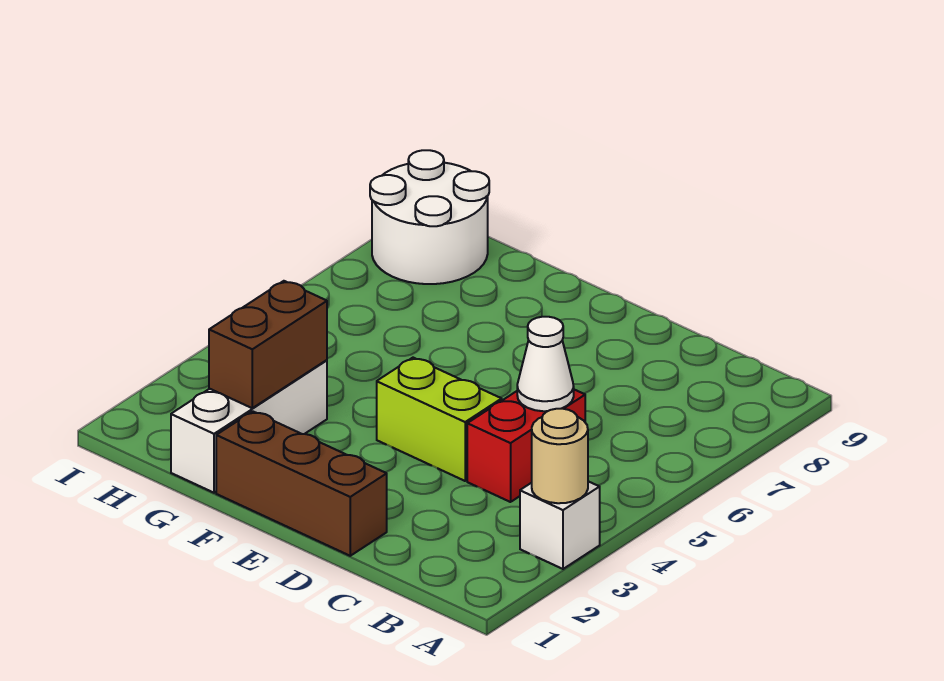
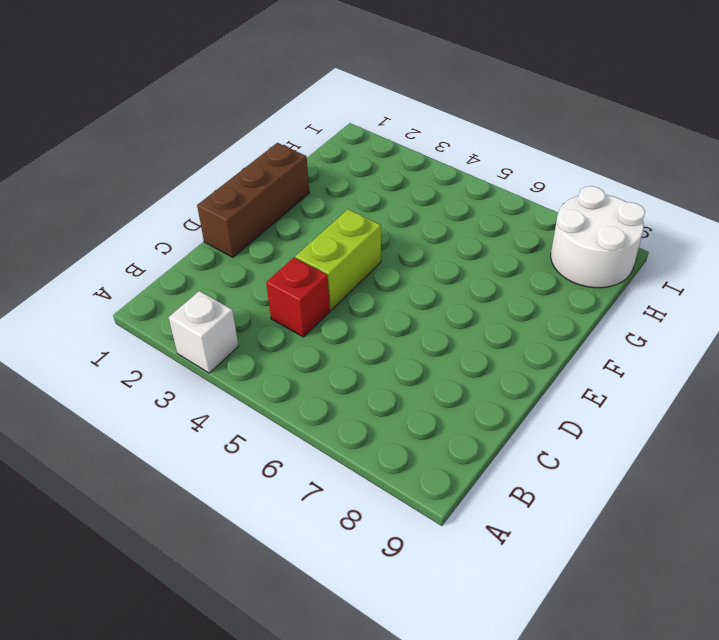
red brick C4 level 1 -> red brick C4:C5 level 1
none -> white brick G1:G3 level 1
none -> tan round brick A3 level 2

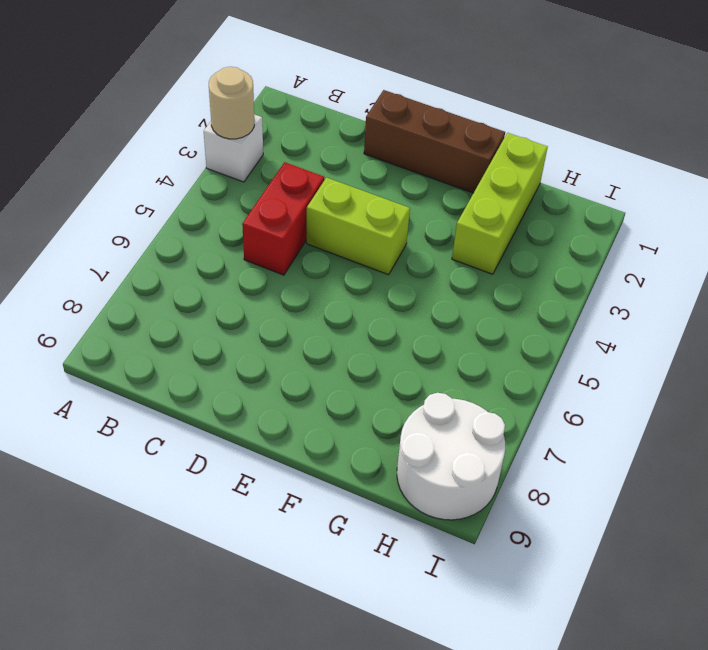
lime brick G1:G3 level 1 -> white brick G1:G3 level 1
none -> white cone C5 level 2
none -> brown brick G2:G3 level 2

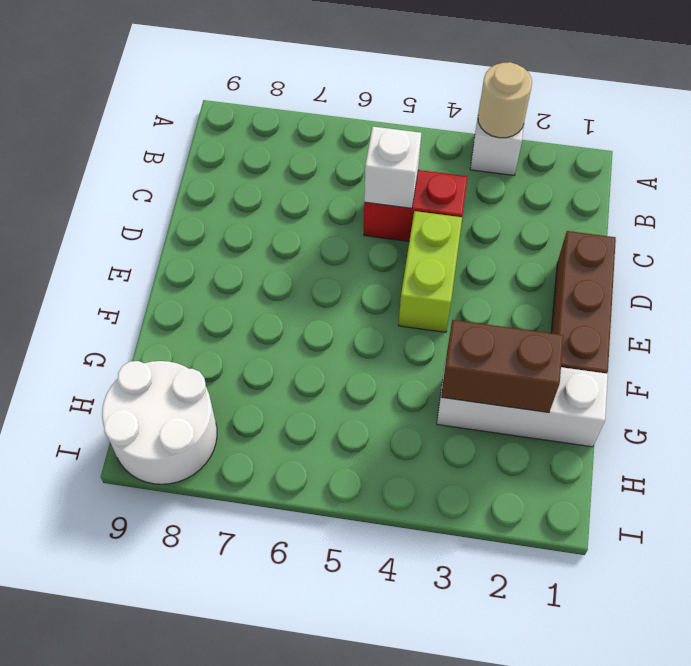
white brick C5 level 2 -> white cone C5 level 2

